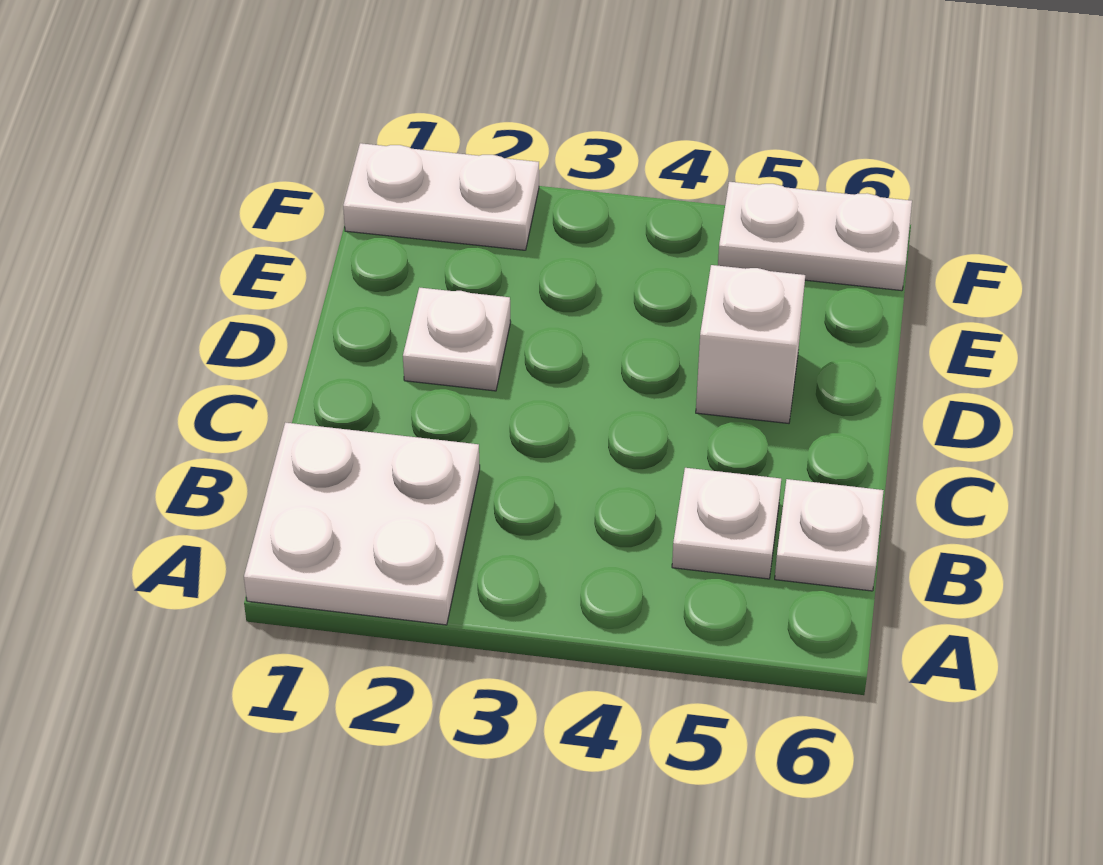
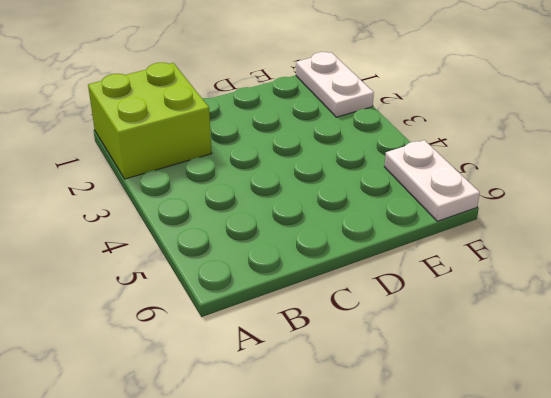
lime brick A1:B2 level 1 -> white plate A1:B2 level 1
none -> white plate B5 level 1
none -> white plate B6 level 1

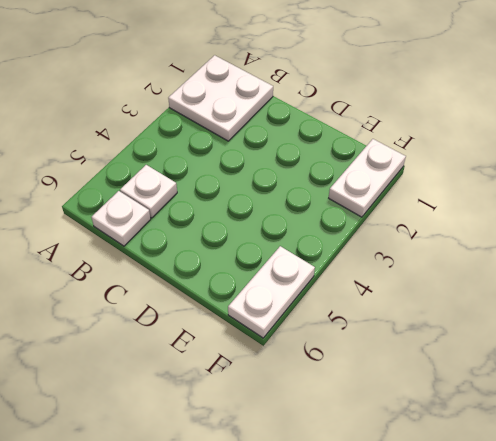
none -> white plate D2 level 1
none -> white brick D5 level 1

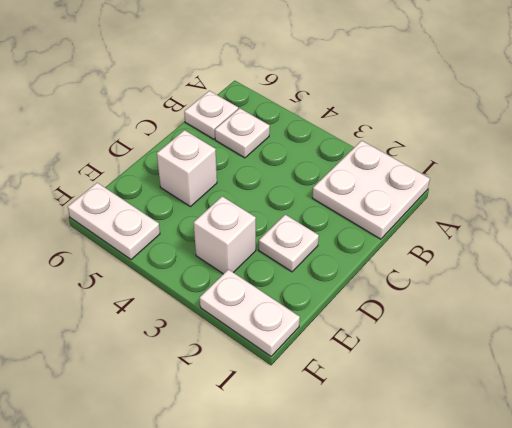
white brick E3 level 1 -> none

